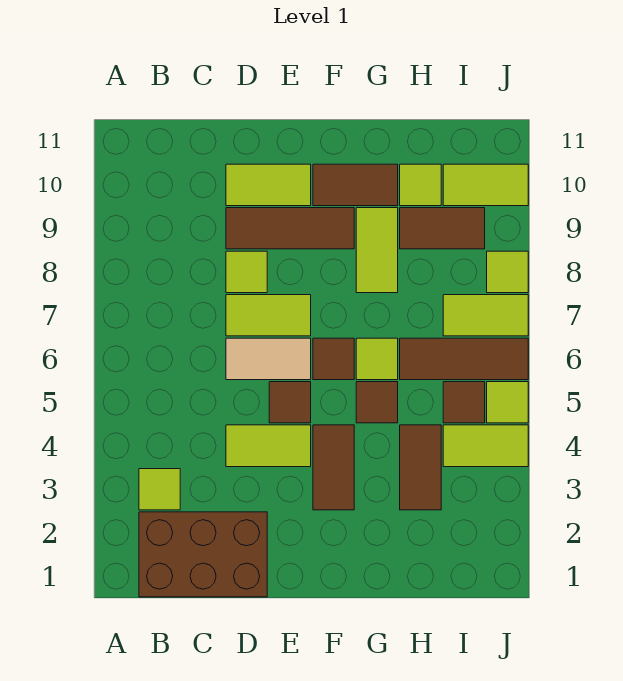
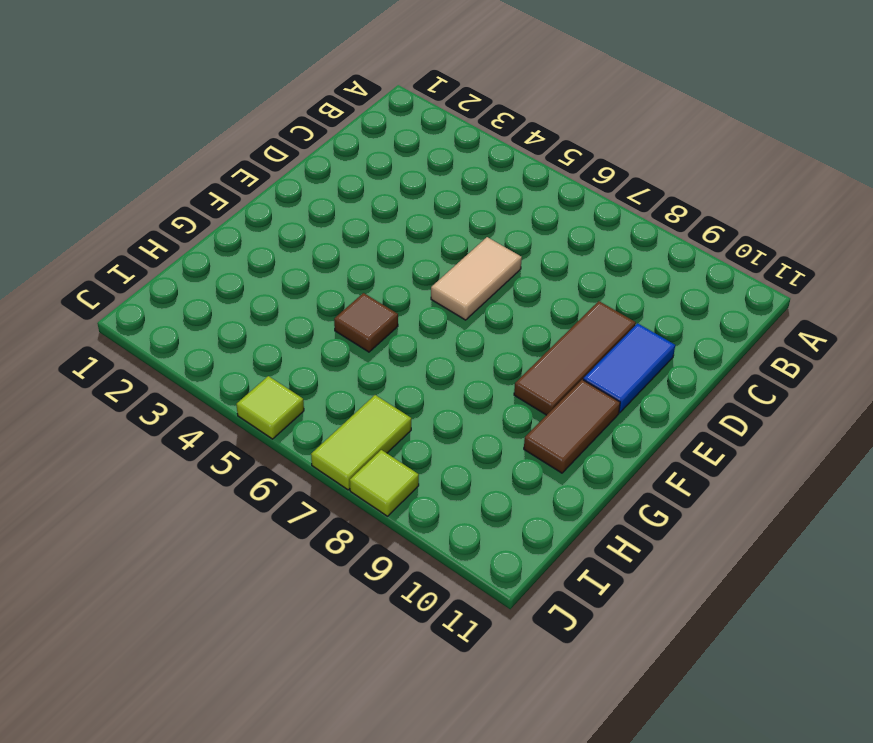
blue tile D10:E10 level 1 -> lime tile D10:E10 level 1
none -> brown brick B1:D2 level 1
none -> lime tile B3 level 1
none -> lime tile D4:E4 level 1

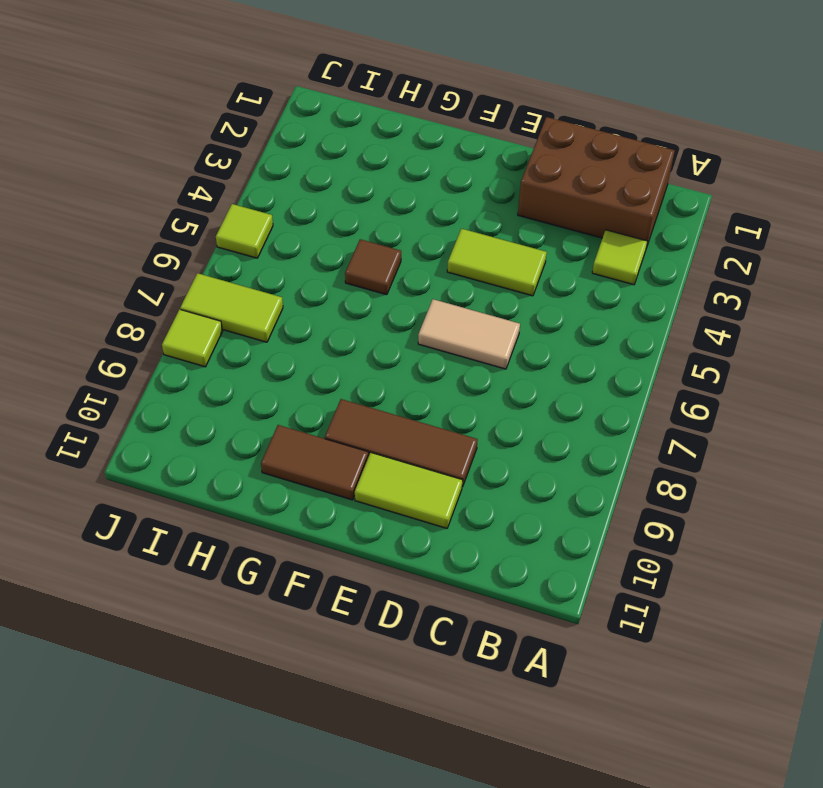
none -> lime tile D7:E7 level 1
none -> lime tile D8 level 1
none -> brown tile E5 level 1

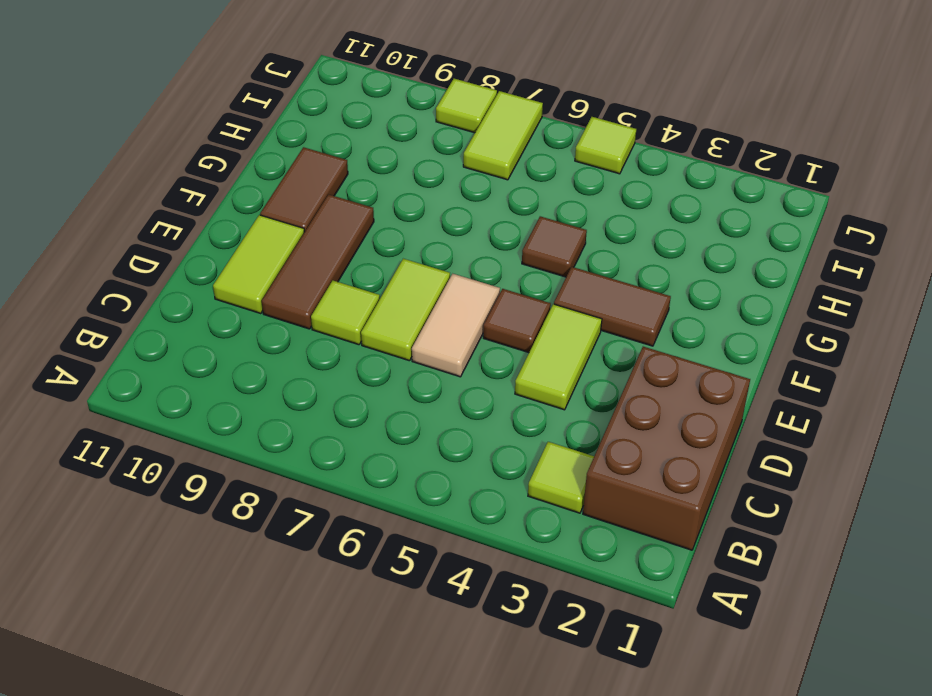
none -> brown tile F6 level 1
none -> lime tile G6 level 1
none -> lime tile G8:G9 level 1

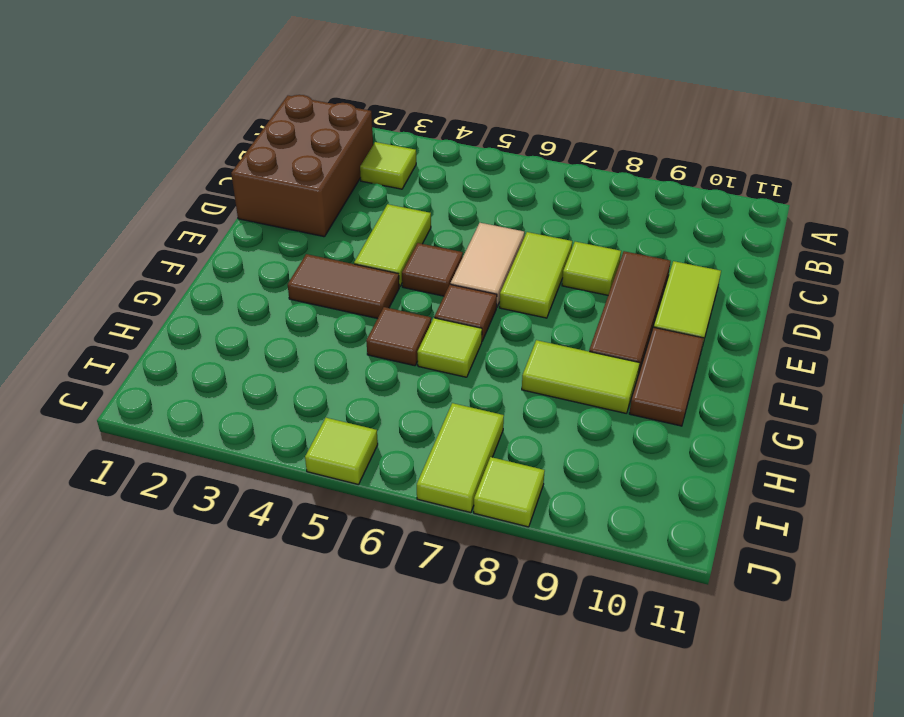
none -> brown tile H3:H4 level 1
none -> brown tile H6:J6 level 1
none -> brown tile H9:I9 level 1

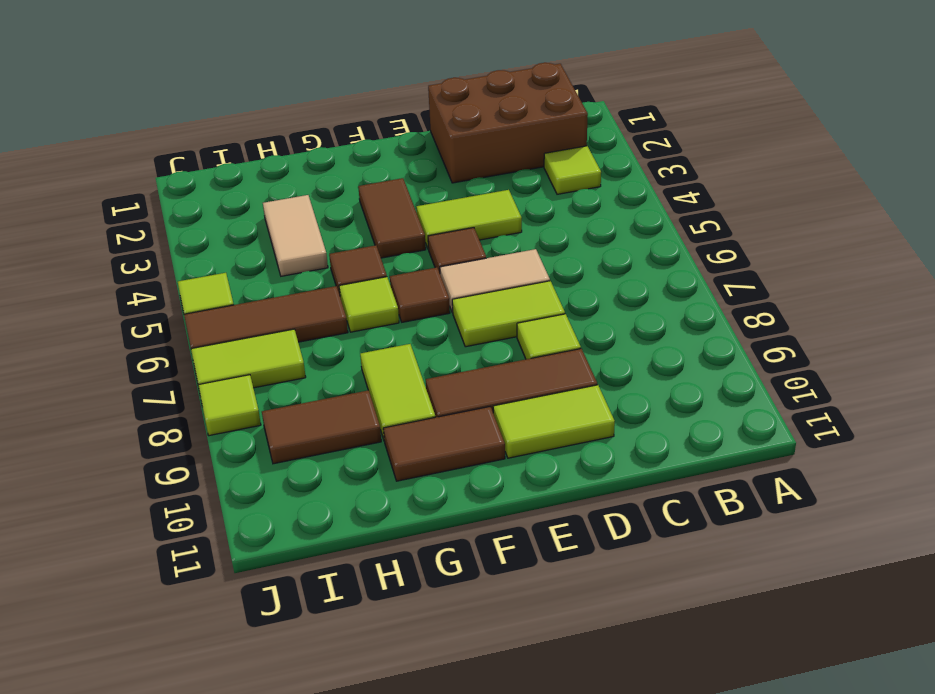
tan tile H3:H4 level 1 -> brown tile H3:H4 level 1
none -> lime tile H10 level 1
none -> lime tile I4:J4 level 1
none -> brown tile I5 level 1

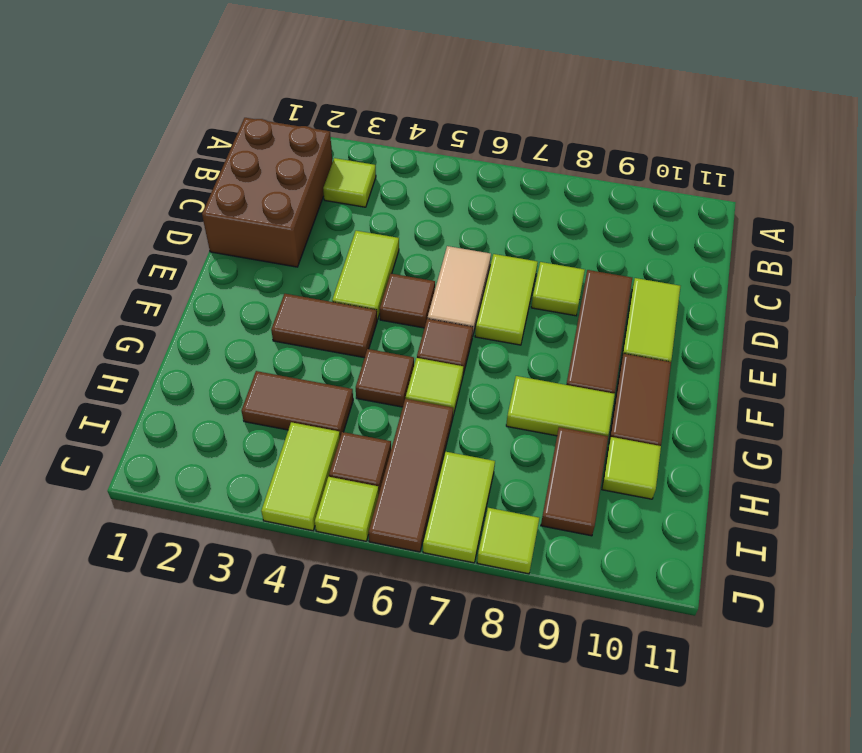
none -> lime tile I10:J10 level 1

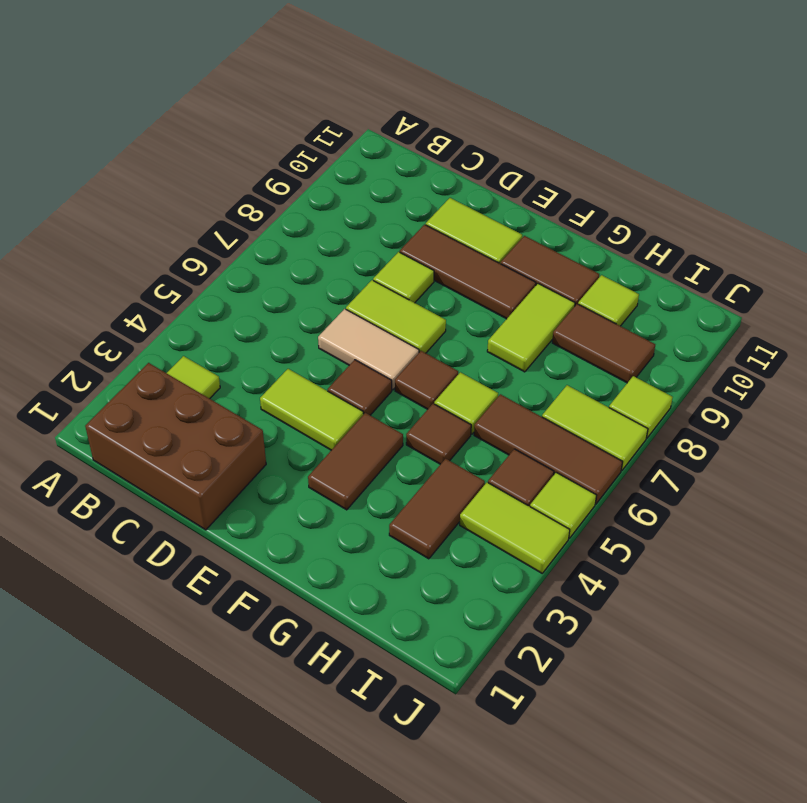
none -> lime tile I10:J10 level 1

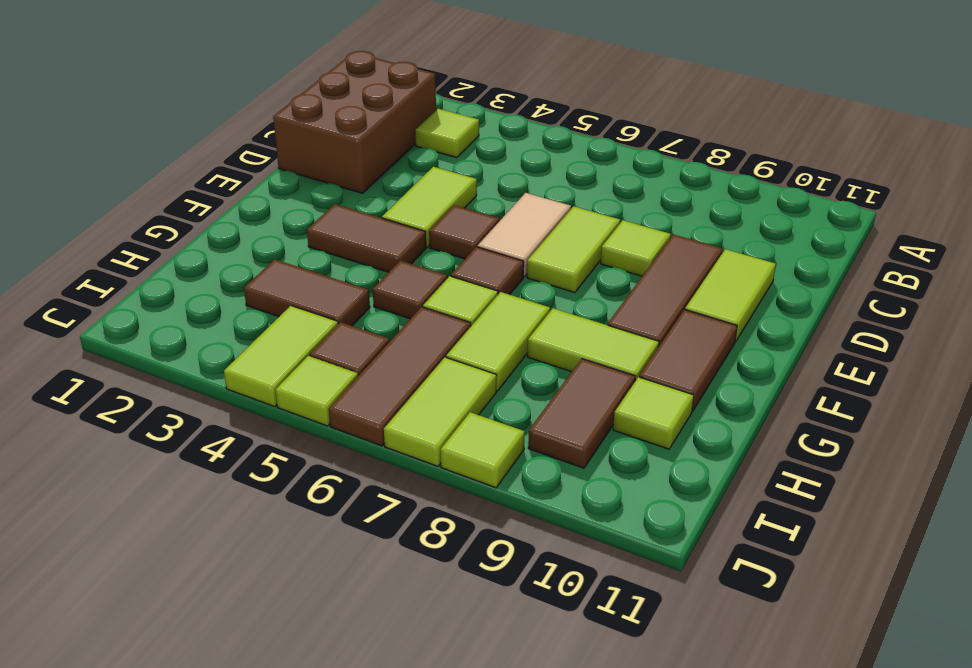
lime tile G7:H7 level 1 -> lime tile I10:J10 level 1

